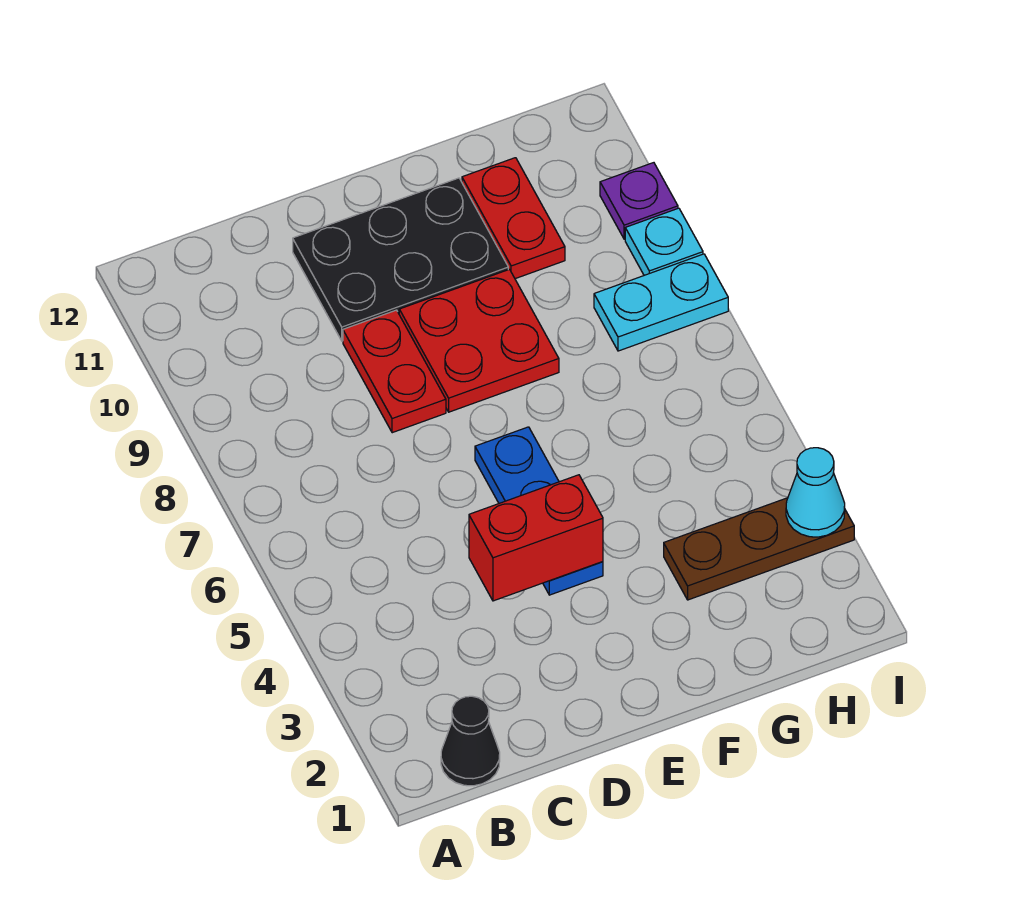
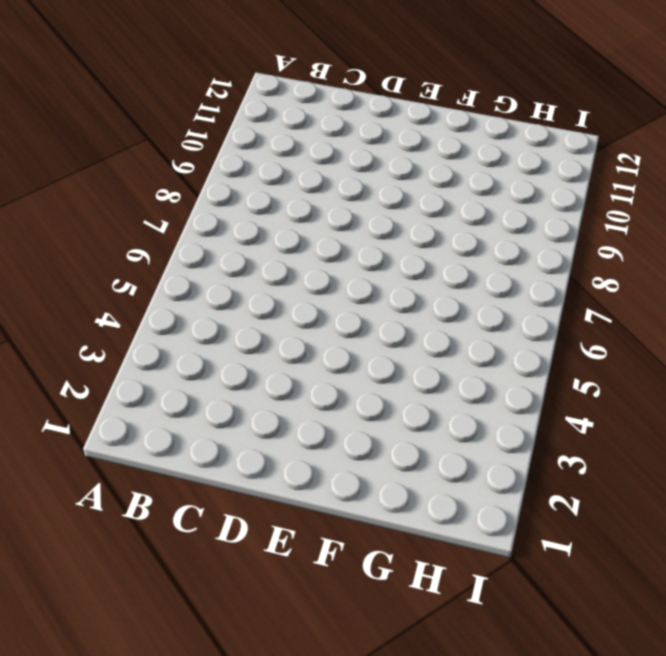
none -> black cone B1 level 1
none -> red plate D8:D9 level 1
none -> black plate D10:F11 level 1

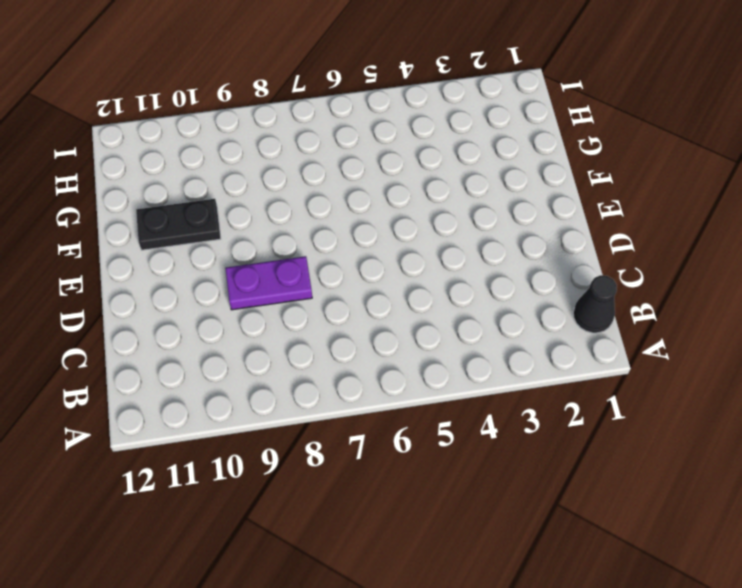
purple plate D8:D9 level 1 -> red plate D8:D9 level 1
black plate F10:F11 level 1 -> black plate D10:F11 level 1
none -> blue plate E4:E6 level 1
none -> red plate E8:F9 level 1
none -> brown plate G3:I3 level 1

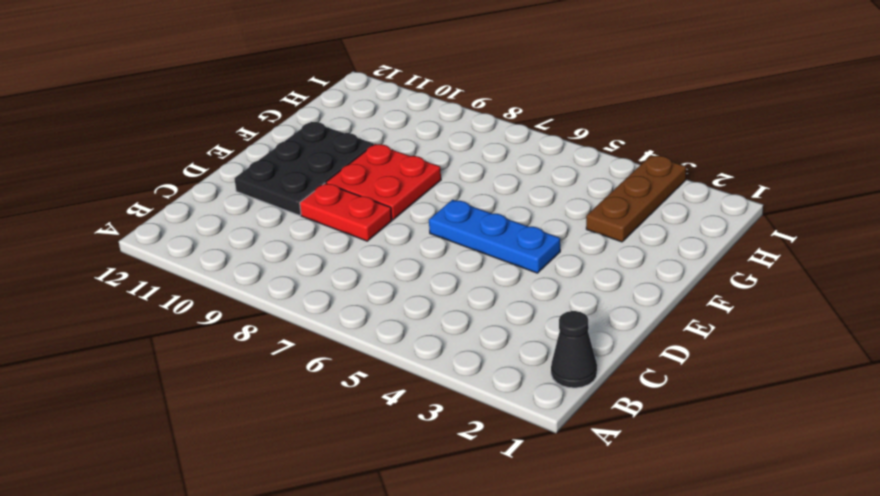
none -> red plate G10:G11 level 1
none -> cyan plate H8:I8 level 1
none -> cyan plate I9 level 1

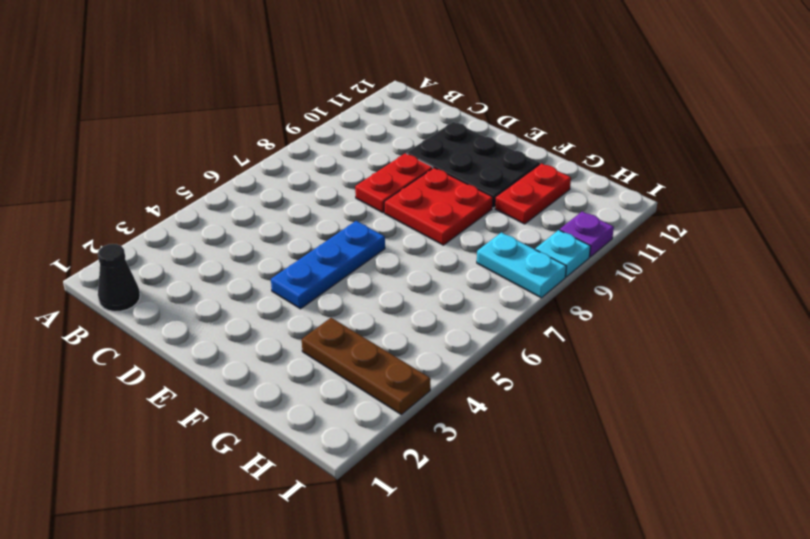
none -> red brick D4:E4 level 2
none -> cyan cone I3 level 2

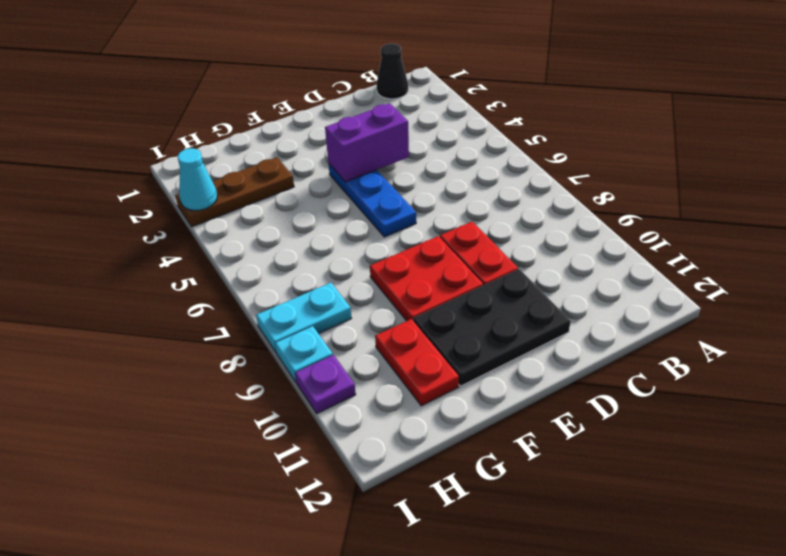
purple brick D4:E4 level 2 -> red brick D4:E4 level 2

